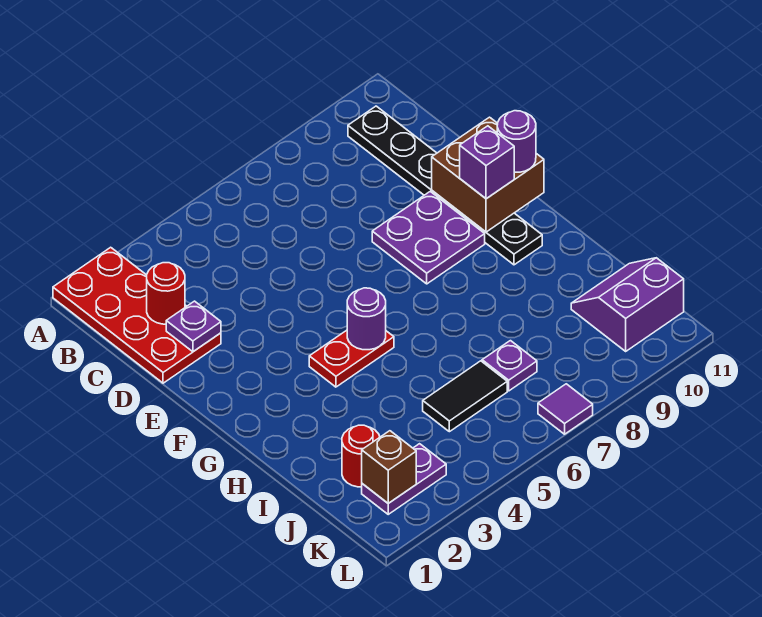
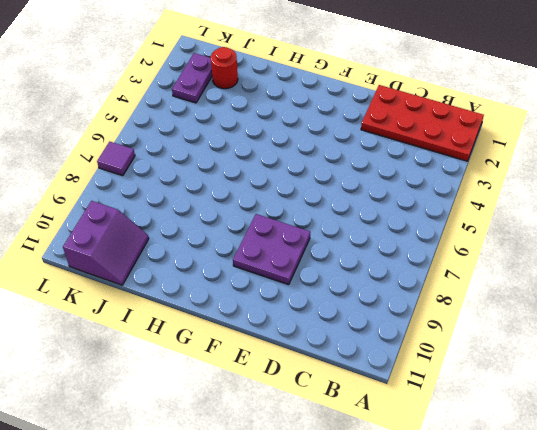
none -> black plate B10:G10 level 1
none -> red plate G4:G5 level 1
none -> black tile J5:J6 level 1

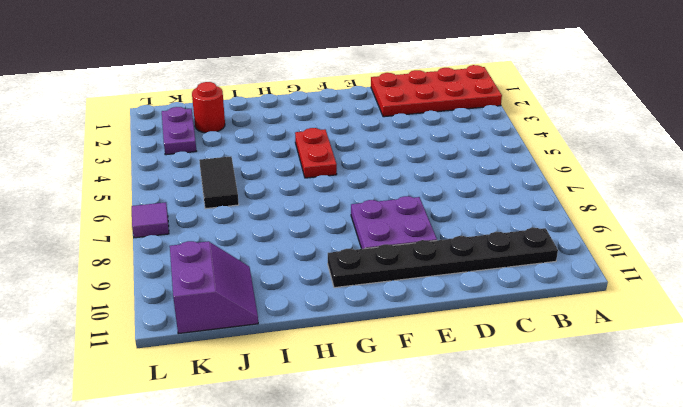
none -> purple plate J7 level 1
none -> red round brick C2 level 2
none -> purple plate D2 level 2

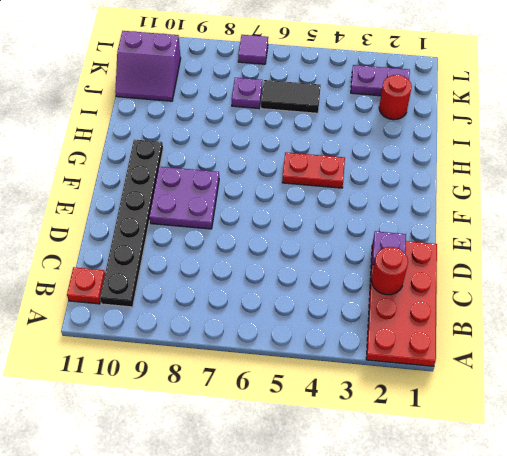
red plate B11 level 1 -> none
none -> brown brick E10:F11 level 2
none -> purple round brick G5 level 2
none -> brown brick K2 level 2

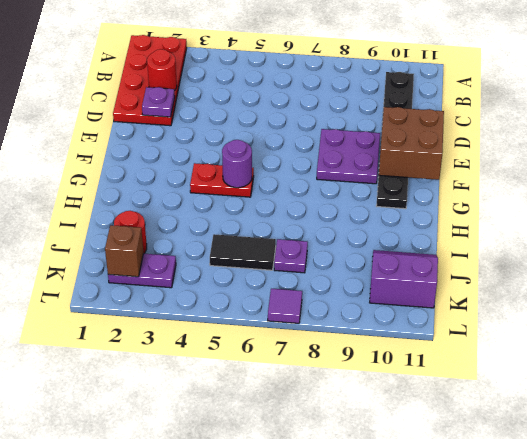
none -> purple brick F10 level 3
none -> purple round brick F11 level 3

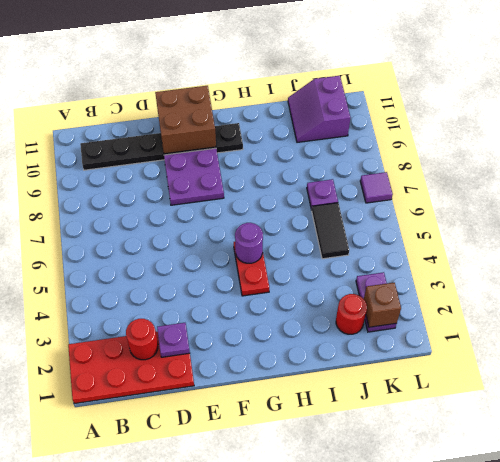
none -> purple brick F10 level 3
none -> purple round brick F11 level 3

